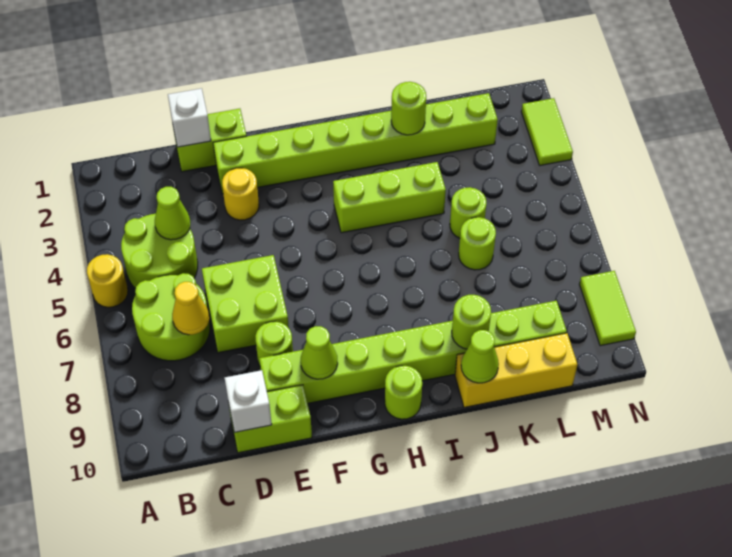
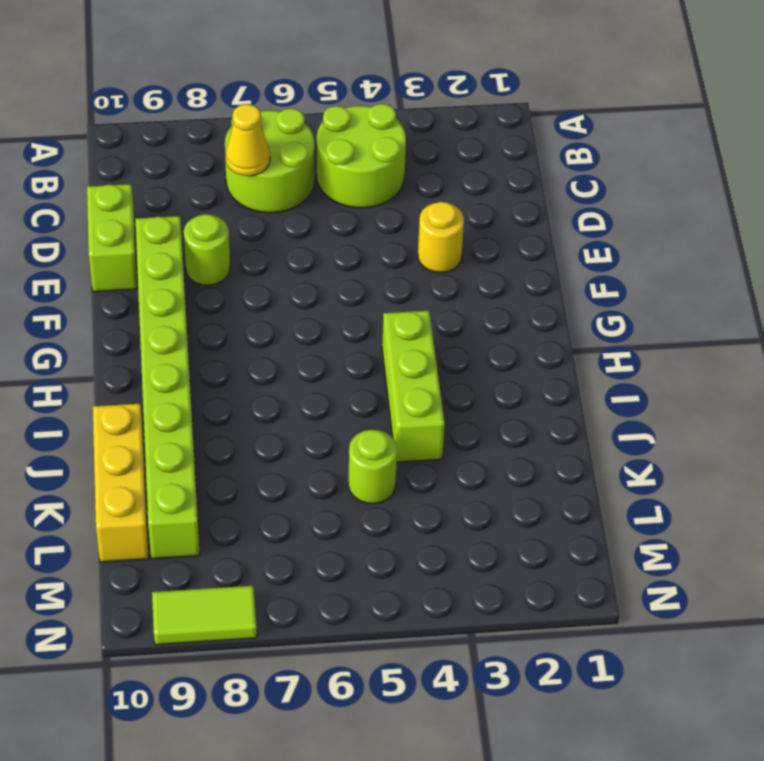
none -> yellow round brick A5 level 1
none -> lime brick D1:E1 level 1
none -> lime brick D6:E7 level 1

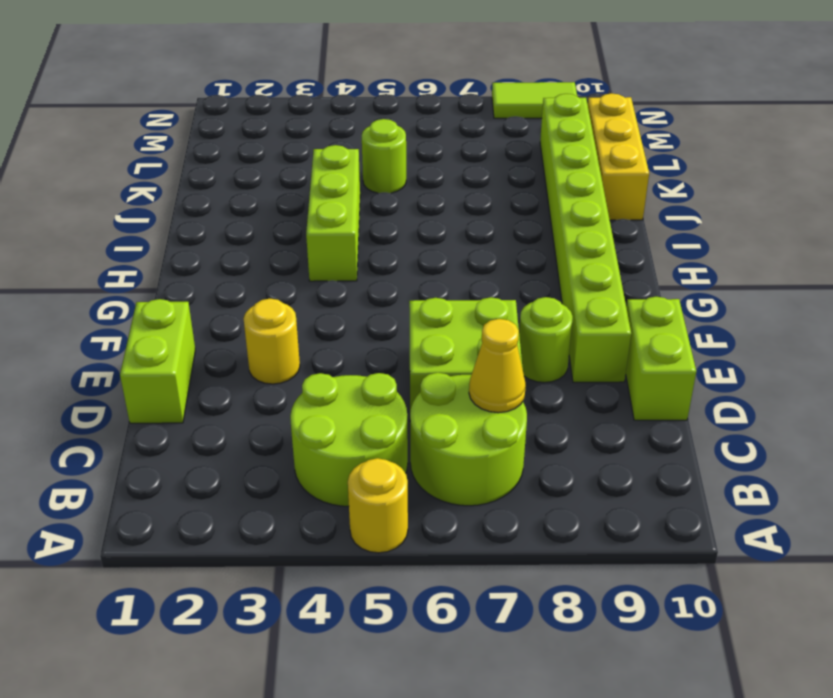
none -> lime brick E2:L2 level 1
none -> lime round brick H10 level 1
none -> lime round brick K6 level 1

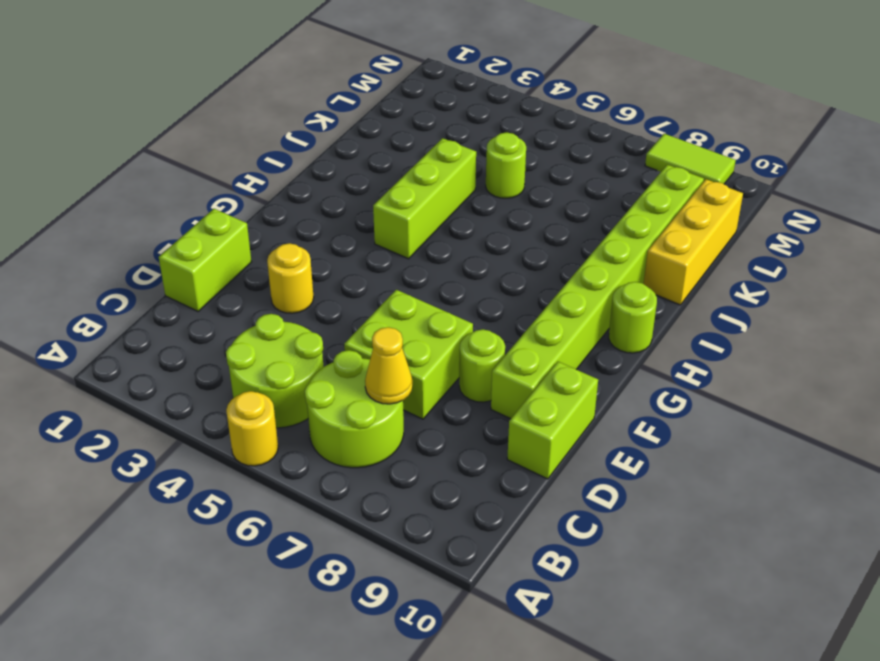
none -> lime brick E2:L2 level 1
none -> lime round brick K6 level 1
none -> lime tile N2:N3 level 1

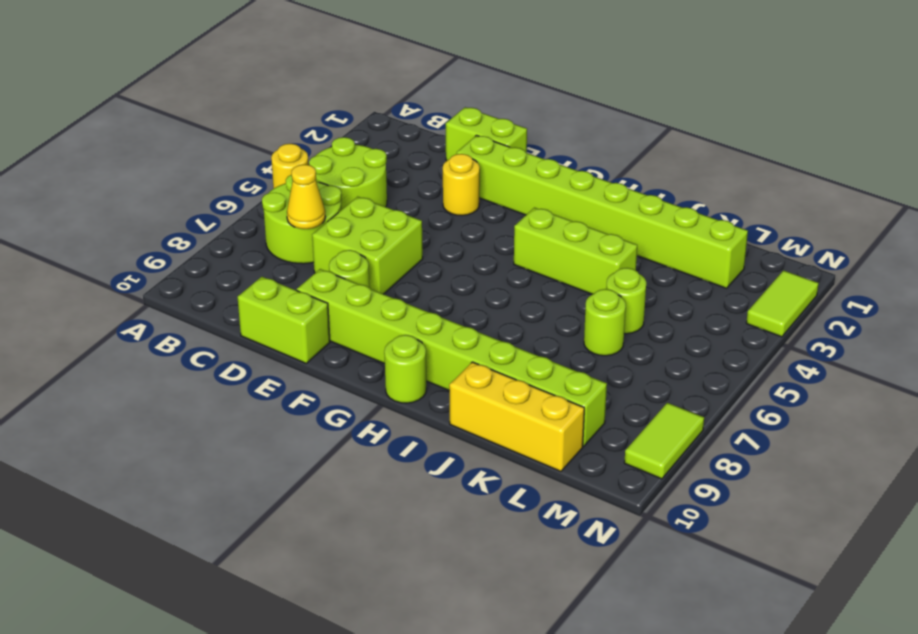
none -> lime cone C4 level 2
none -> white brick D1 level 2
none -> white brick D10 level 2

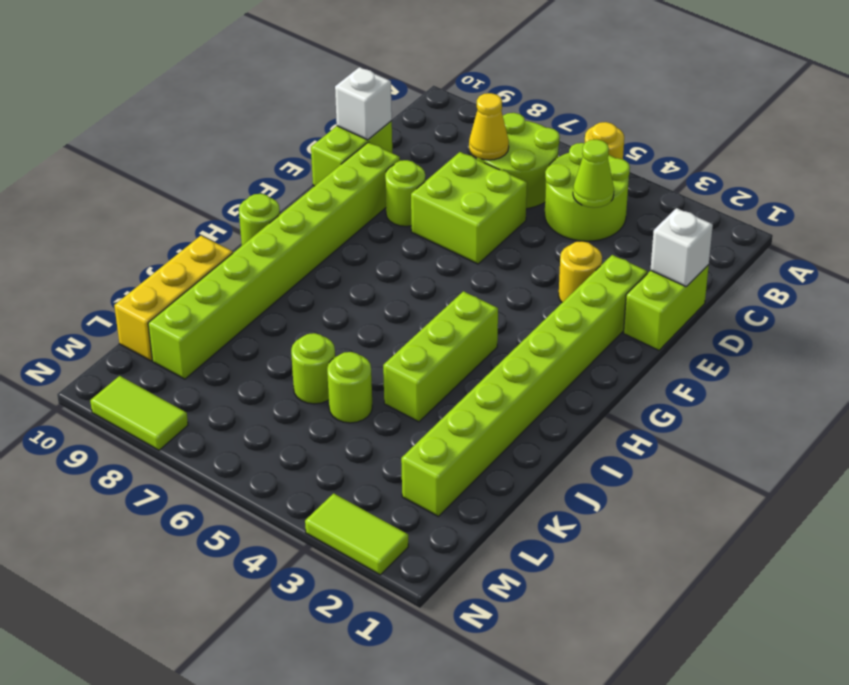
none -> lime cone F9 level 2
none -> lime round brick J2 level 2
none -> lime round brick J9 level 2

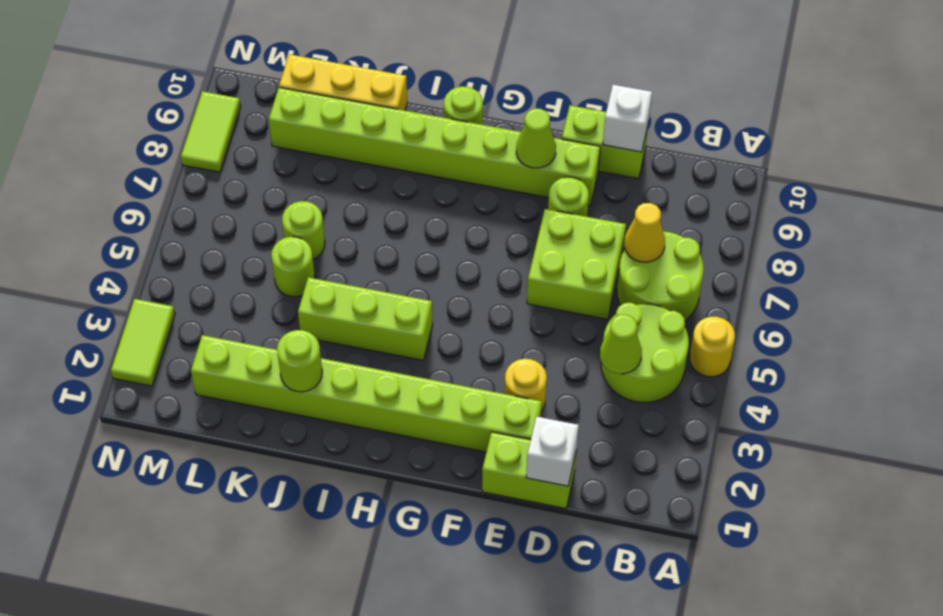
none -> lime round brick J9 level 2
none -> lime cone J10 level 2

